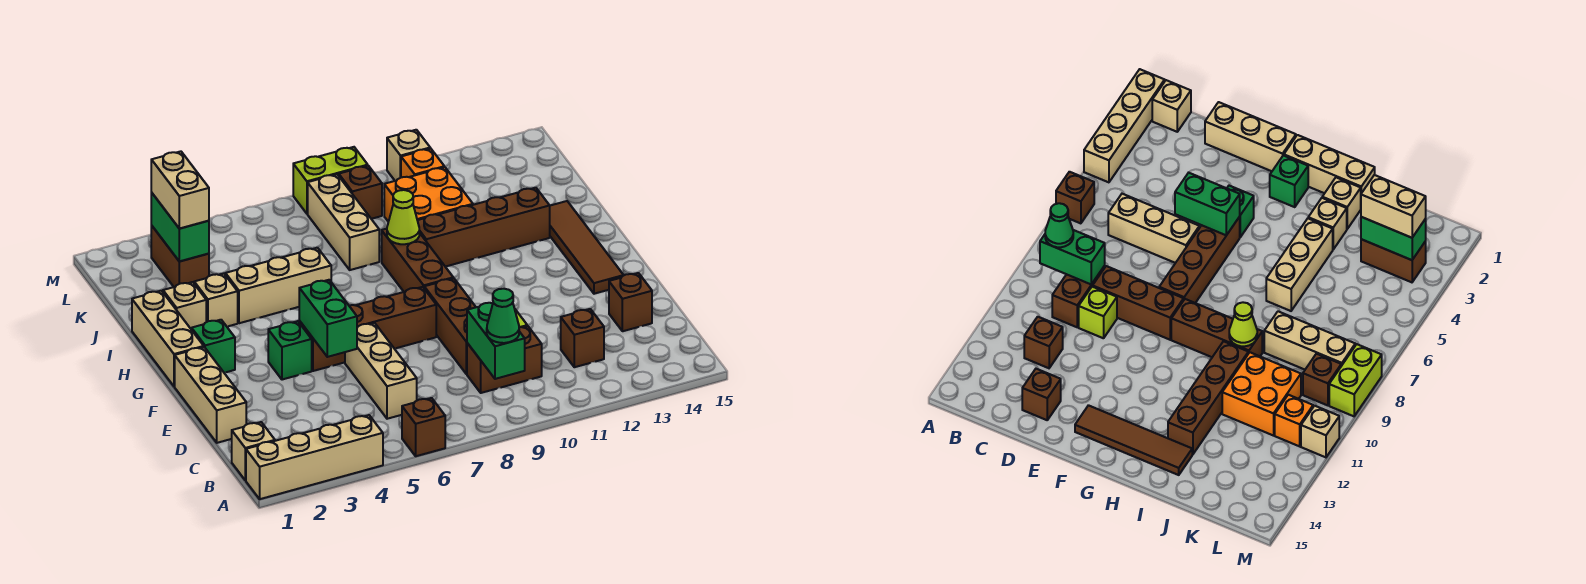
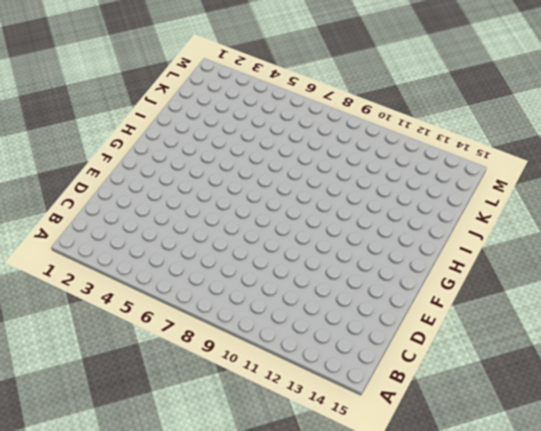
none -> tan brick A1:A4 level 1
none -> brown brick A6 level 1
none -> tan brick B1 level 1
none -> tan brick C6:E6 level 1

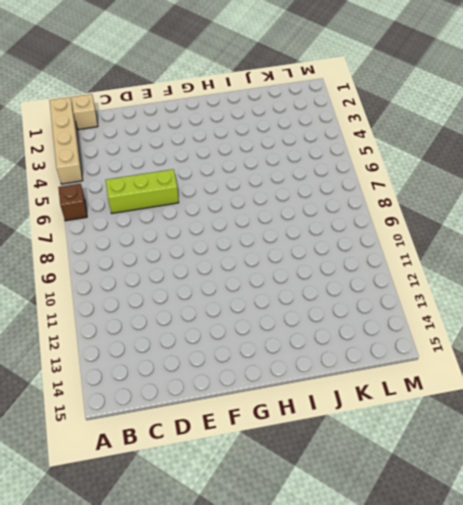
lime brick C6:E6 level 1 -> tan brick C6:E6 level 1
none -> brown brick C9:C10 level 1
none -> brown brick C12 level 1
none -> tan brick D1:F1 level 1
none -> brown brick D9:F9 level 1

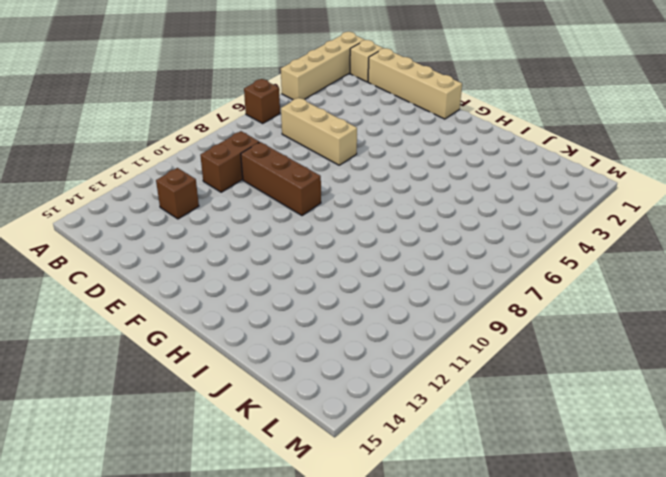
tan brick C1:F1 level 1 -> tan brick D1:F1 level 1
none -> lime brick D10 level 1
none -> brown brick D14 level 1
none -> green brick F4 level 1
none -> brown brick F5:F8 level 1

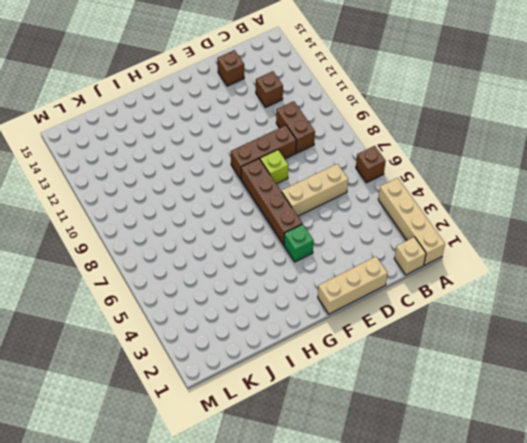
lime brick E8 level 1 -> lime brick D10 level 1
none -> brown tile F14:I14 level 1
none -> tan brick G1:I1 level 1
none -> green brick G2 level 1
none -> brown brick G9:I9 level 1

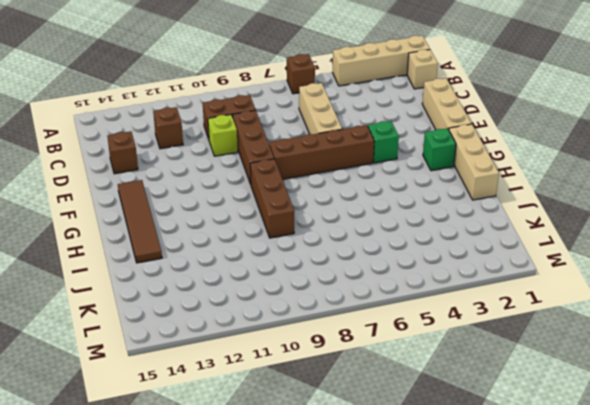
none -> tan brick I2 level 1
none -> tan brick I3 level 1
none -> tan brick I4:I6 level 1
none -> brown brick I10:I13 level 1

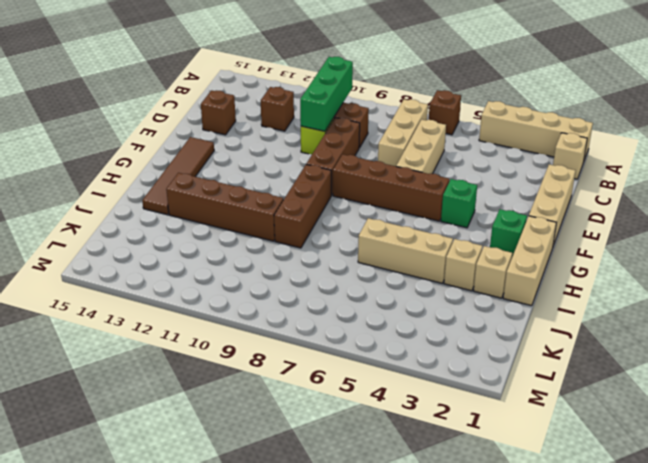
tan brick B7:D7 level 1 -> tan brick J8:L8 level 1
green brick B10:D10 level 2 -> none
none -> orange brick J10:K11 level 1
none -> brown brick K3:L3 level 1
none -> brown brick L9 level 1
none -> orange brick L11 level 1

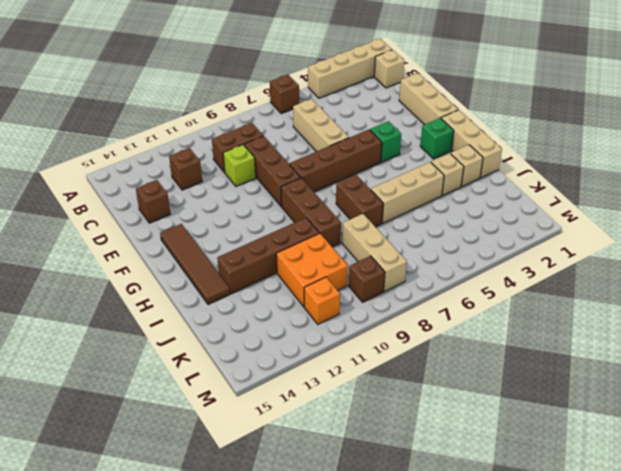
brown brick H7:I7 level 1 -> brown brick K3:L3 level 1
none -> lime brick M8:M9 level 1
none -> tan brick M11 level 1
none -> green brick B9:C9 level 2
none -> green brick E5:F5 level 2

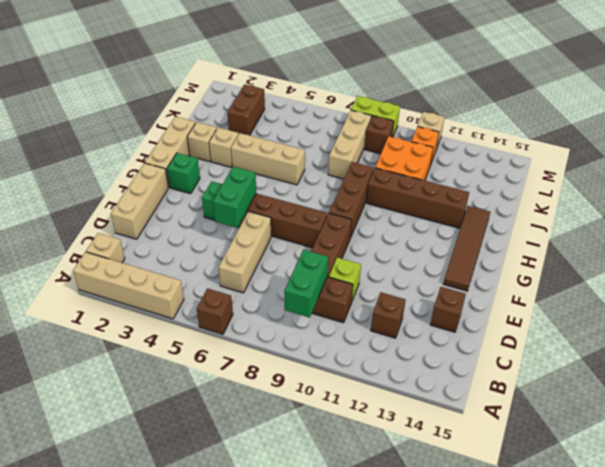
none -> lime cone I9 level 2
none -> green brick K3:L3 level 2
none -> green cone B9 level 3
none -> tan brick K3:L3 level 3

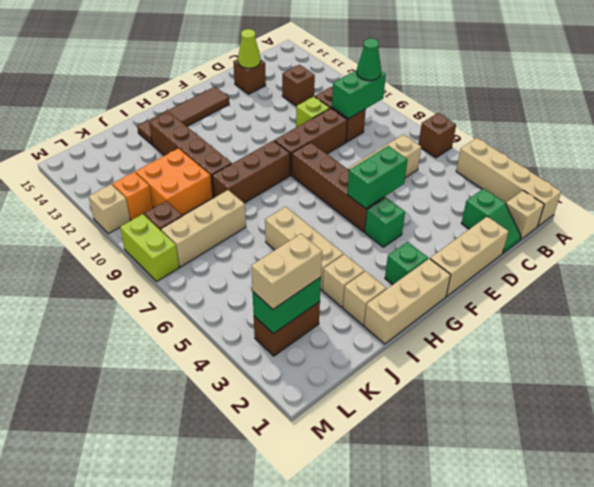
green slope C1:C2 level 1 top 2 -> none
lime cone D14 level 2 -> lime cone I9 level 2

